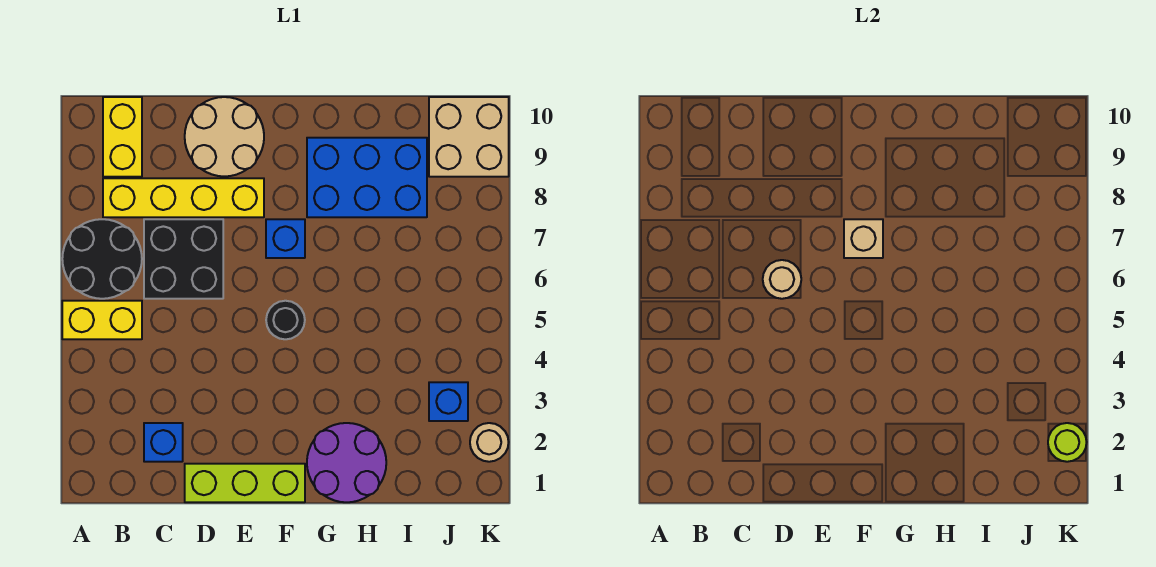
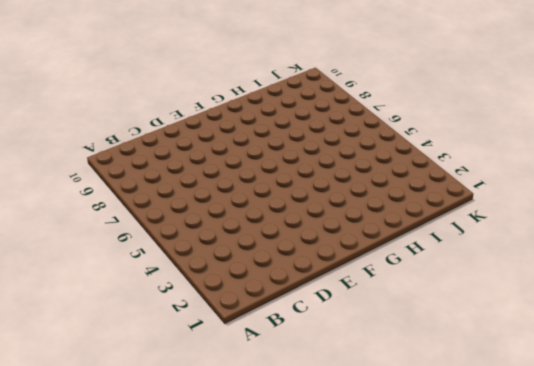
none -> yellow brick A5:B5 level 1
none -> black round brick A6:B7 level 1
none -> yellow brick B8:E8 level 1

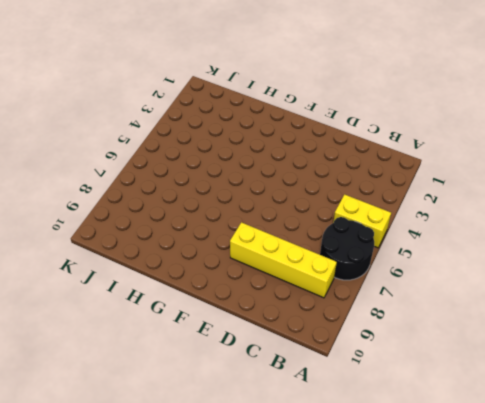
none -> yellow brick B9:B10 level 1
none -> blue brick C2 level 1
none -> black brick C6:D7 level 1

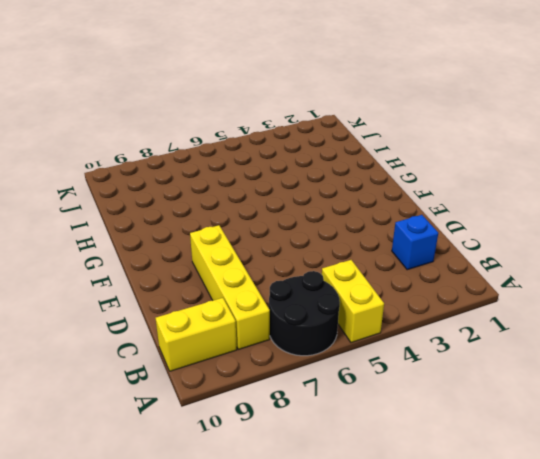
none -> black brick C6:D7 level 1
none -> lime brick D1:F1 level 1
none -> tan round brick D9:E10 level 1

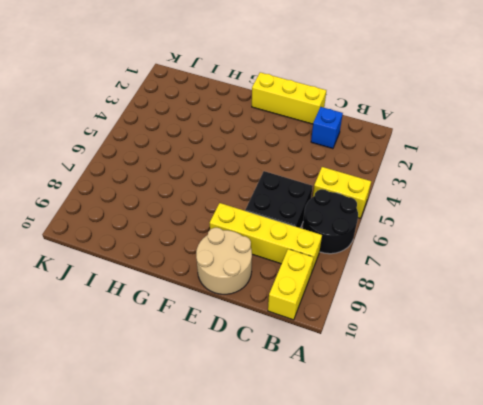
yellow brick D1:F1 level 1 -> lime brick D1:F1 level 1
none -> black round brick F5 level 1
none -> blue brick F7 level 1
none -> purple round brick G1:H2 level 1

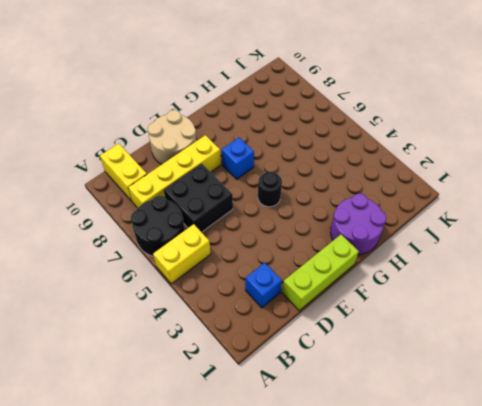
none -> blue brick G8:I9 level 1
none -> blue brick J3 level 1
none -> tan brick J9:K10 level 1

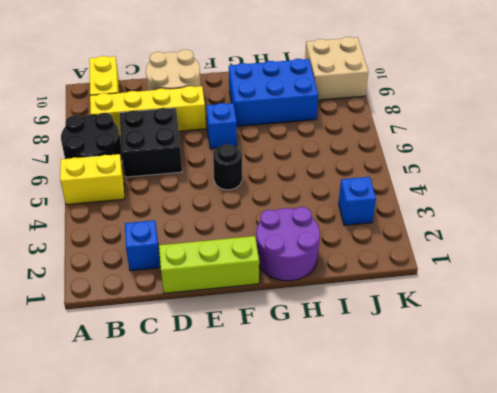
none -> tan round brick K2 level 1
none -> tan round brick D6 level 2
none -> tan brick F7 level 2

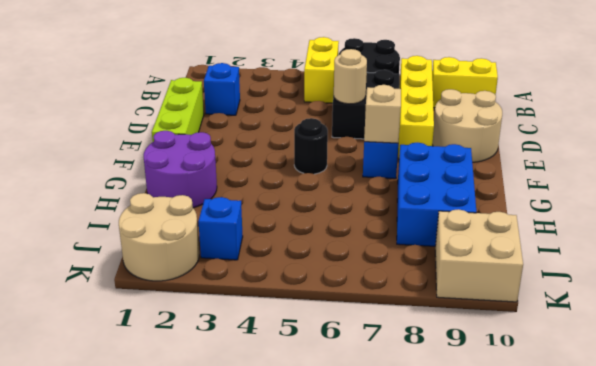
tan round brick J1:K2 level 1 -> tan round brick K2 level 1
none -> lime round brick K2 level 2

